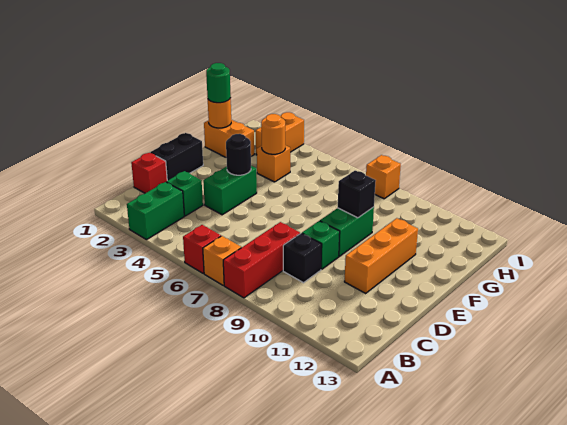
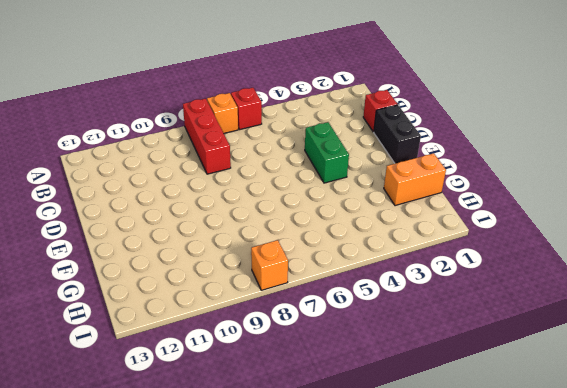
none -> green brick A3:B3 level 1
none -> green brick C3 level 1
none -> black brick C9 level 1

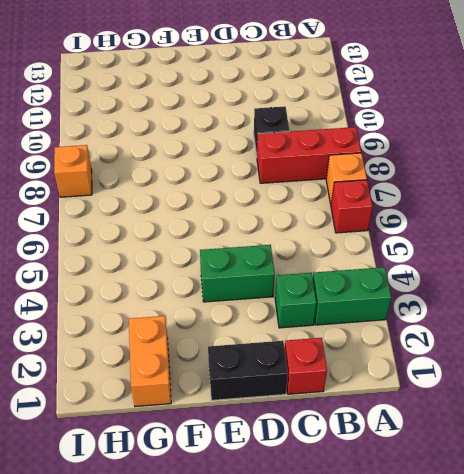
none -> green brick D9 level 1
none -> orange brick D11:F11 level 1
none -> green brick E9:F9 level 1

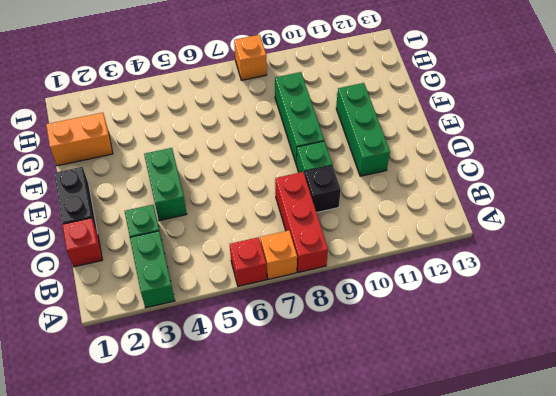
green brick D11:F11 level 1 -> orange brick D11:F11 level 1
green brick E9:G9 level 1 -> green brick E9:F9 level 1
none -> orange brick G4 level 1
none -> orange brick H3:I3 level 1
none -> black round brick E4 level 2

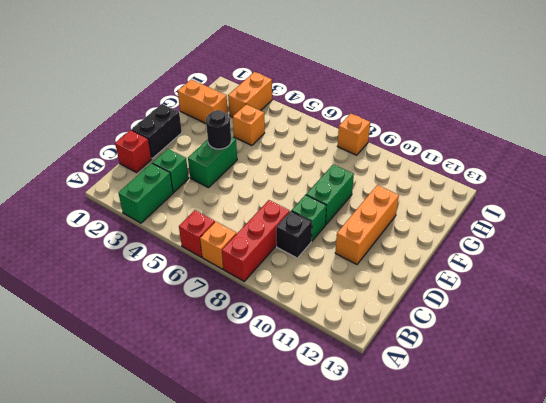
none -> black brick F9 level 2
none -> orange round brick G1 level 2
none -> orange round brick G4 level 2

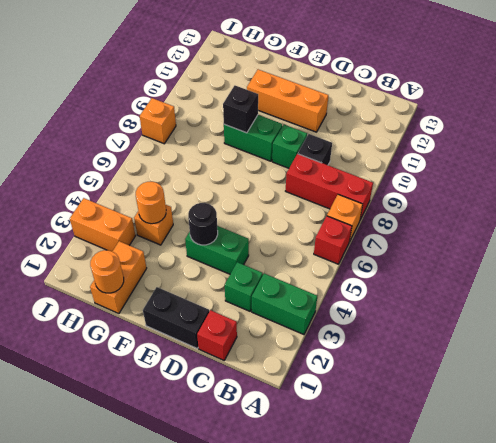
none -> green round brick G1 level 3

